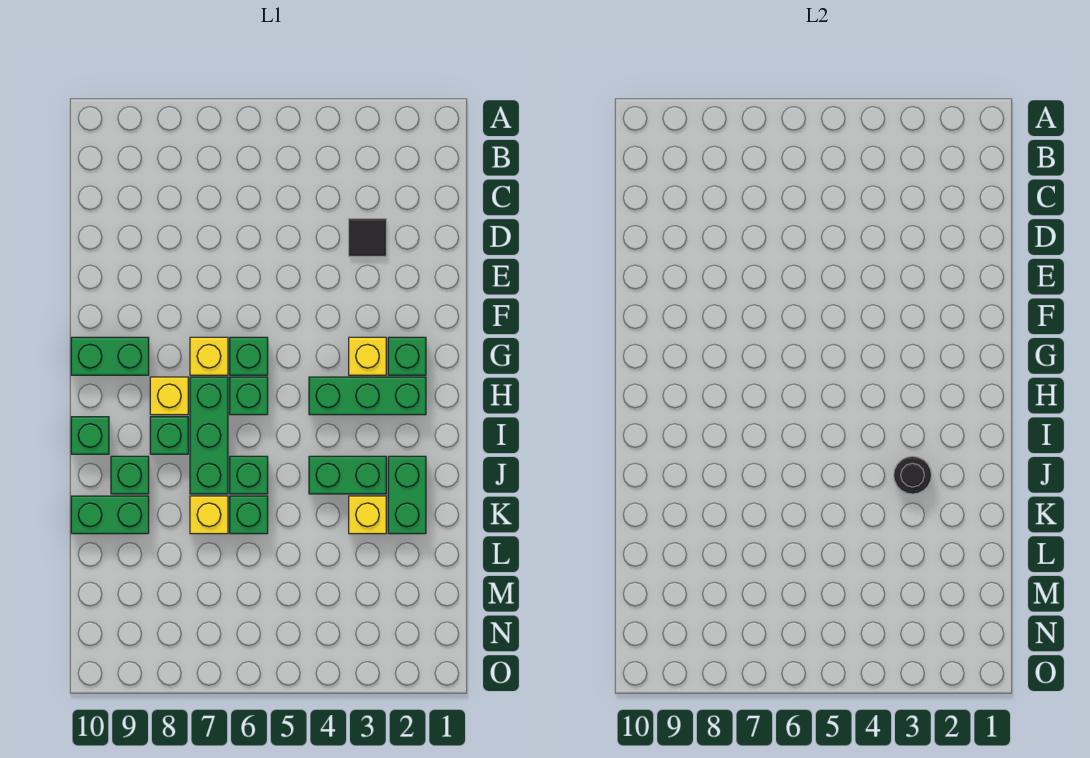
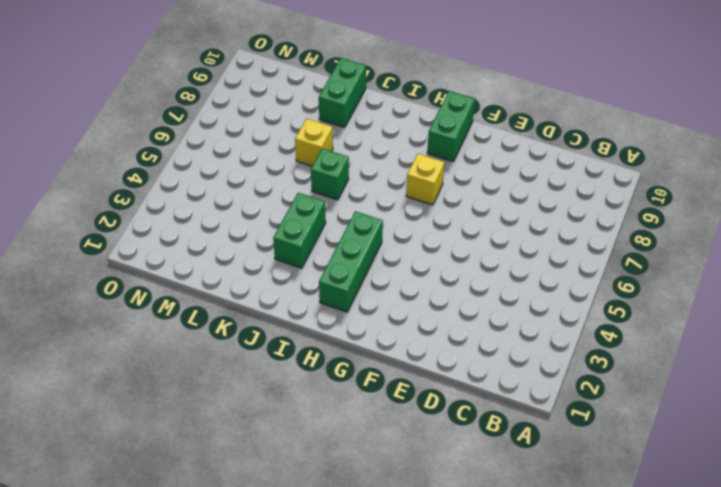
none -> black tile D3 level 1
none -> green brick G2 level 1
none -> yellow brick G3 level 1

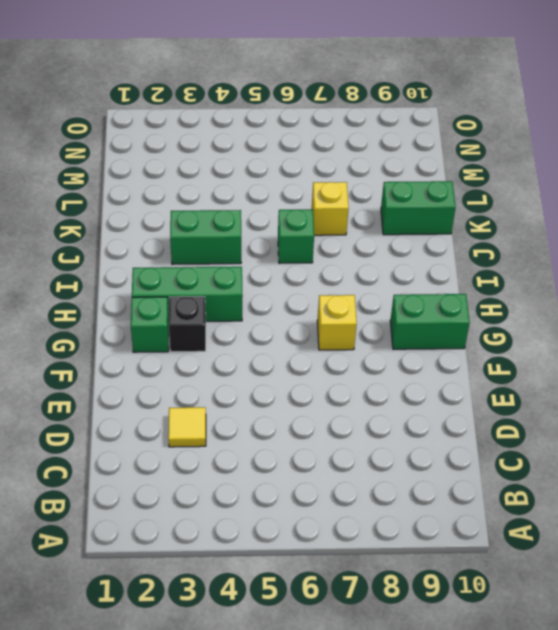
yellow tile D3 level 1 -> black tile D3 level 1
black brick G3 level 1 -> yellow brick G3 level 1
none -> green brick G6 level 1
none -> green brick H6 level 1
none -> green brick H7:J7 level 1

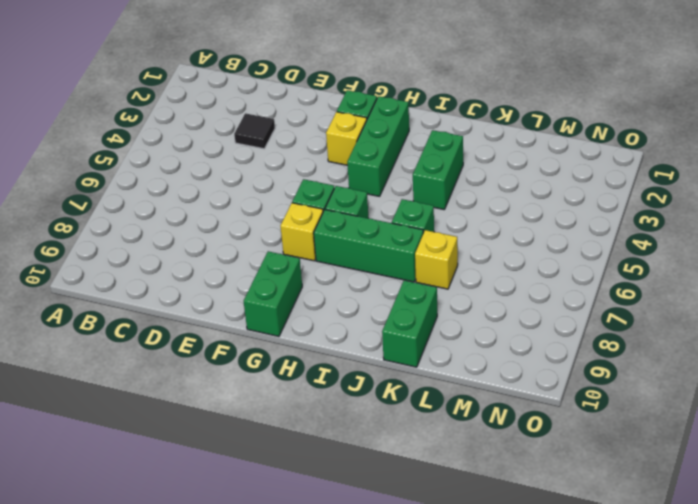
none -> yellow brick H8 level 1
none -> green brick I8 level 1
none -> green brick I10 level 1

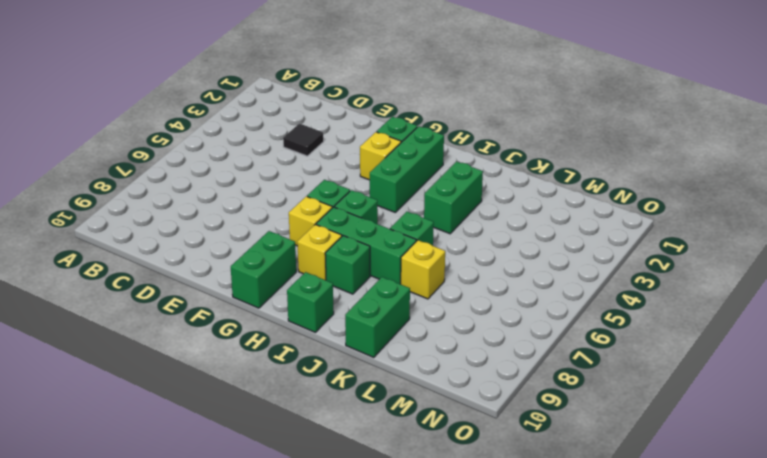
none -> green brick J2:K2 level 1
none -> green brick J9 level 1
none -> yellow brick K3 level 1

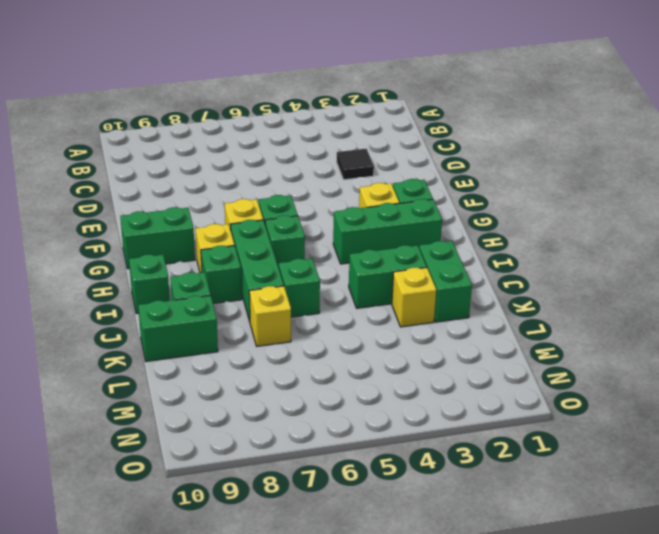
none -> green brick K6 level 1
none -> black round brick J3 level 2

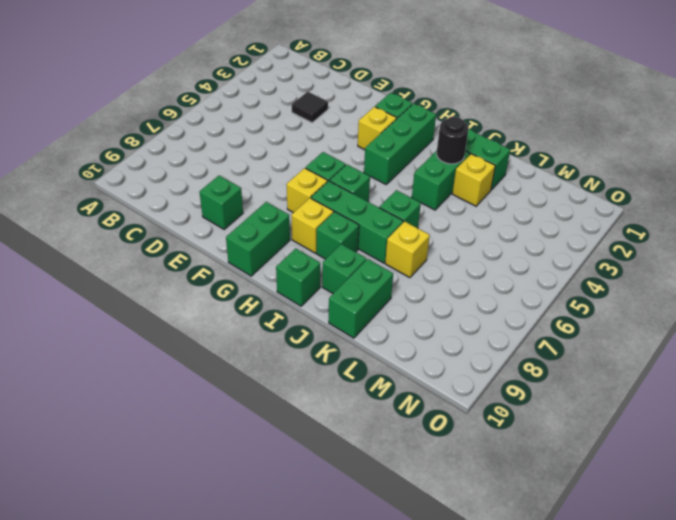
green brick E9 level 1 -> green brick K6 level 1

